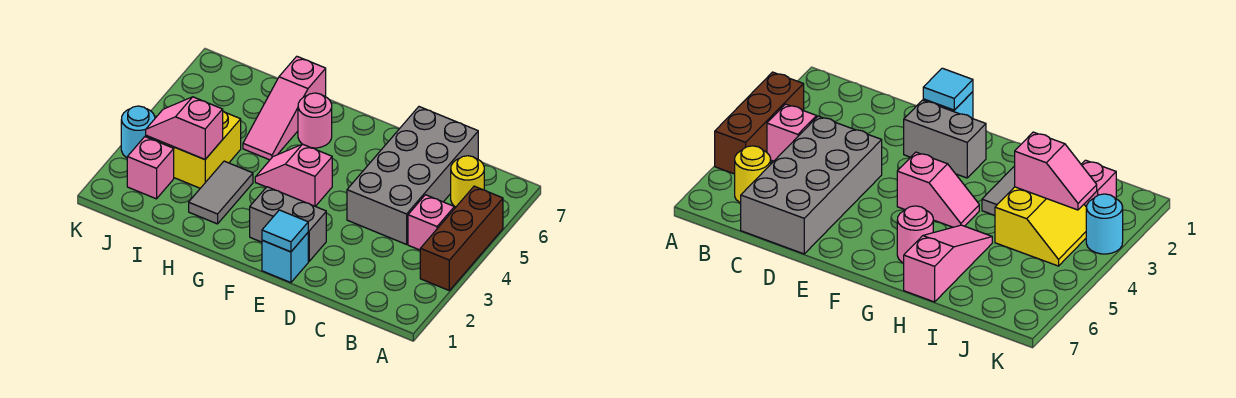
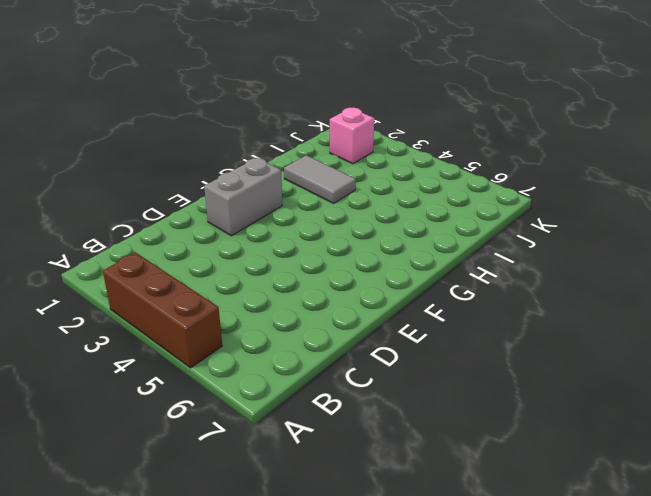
none -> pink brick B4 level 1
none -> yellow round brick B6 level 1
none -> grey brick C4:D7 level 1

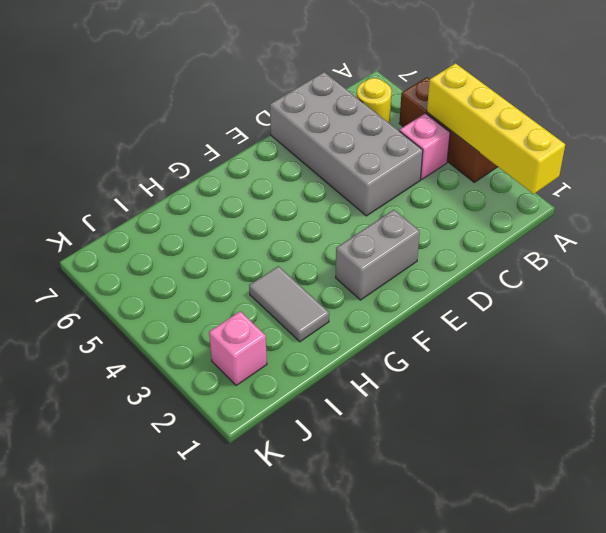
yellow brick A1:A4 level 2 -> none
none -> cyan brick E1 level 1
none -> pink slope F4:G4 level 1 top F
none -> pink round brick G6 level 1

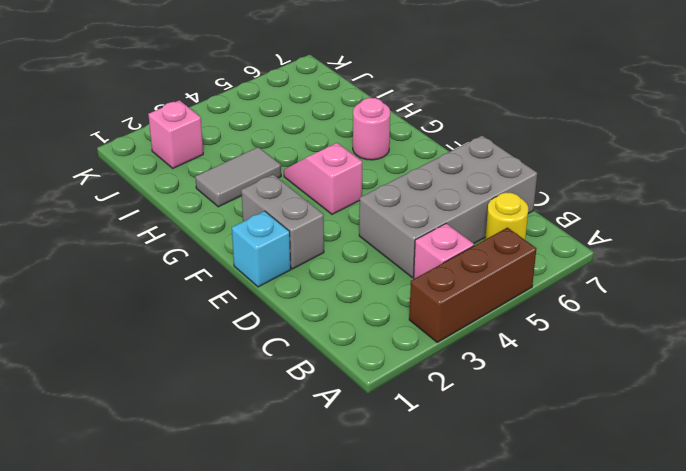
none -> pink slope H5:H7 level 1 top 7
none -> yellow slope I3:J4 level 1 top I
none -> cyan round brick K3 level 1

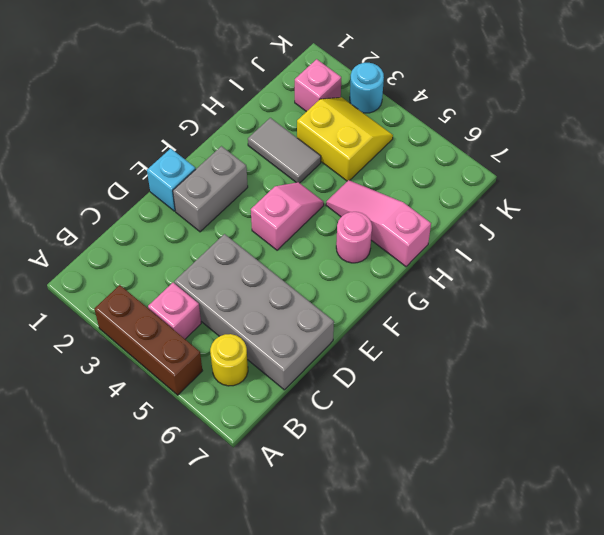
none -> cyan tile E1 level 2
none -> pink slope I3:J3 level 2 top I

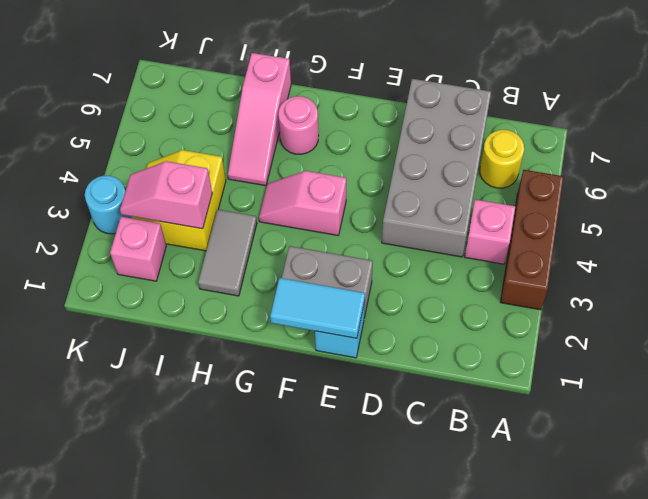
cyan tile E1:F1 level 2 -> cyan tile E1 level 2

